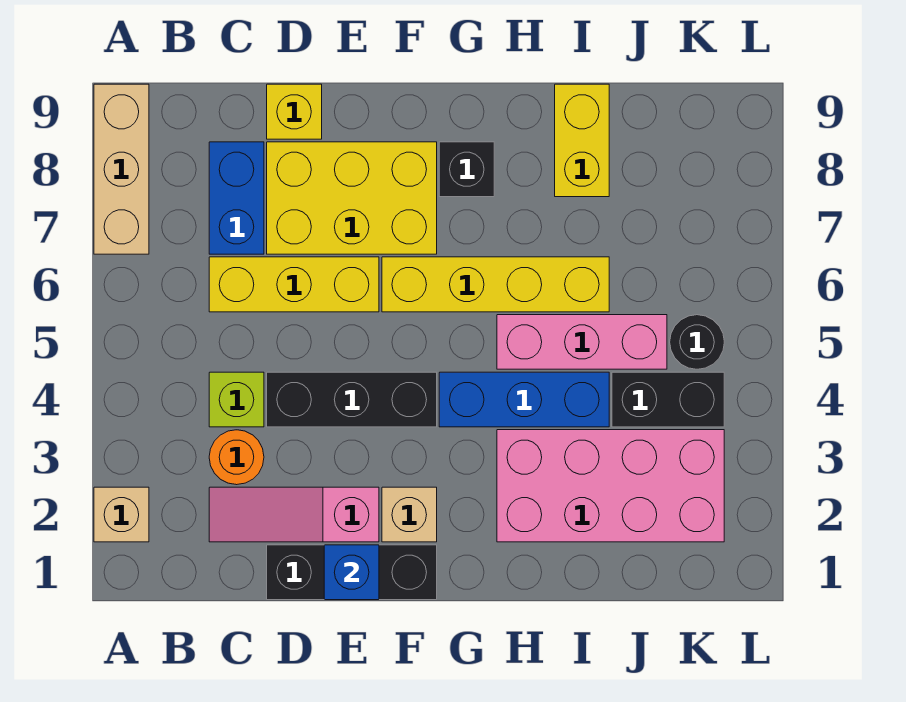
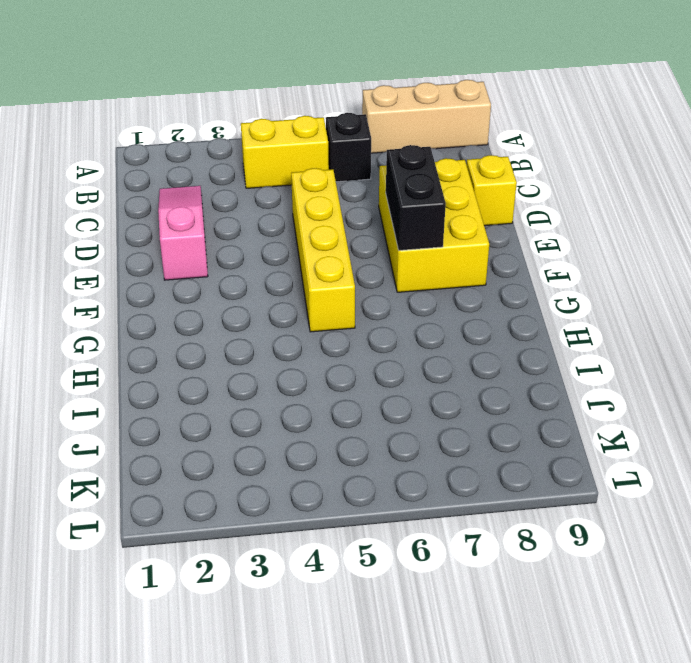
yellow brick B4:B5 level 1 -> yellow brick I8:I9 level 1
black brick B6 level 1 -> black brick G8 level 1
yellow brick D5:G5 level 1 -> yellow brick F6:I6 level 1
black brick E7:F7 level 2 -> black brick J4:K4 level 1
none -> tan brick A2 level 1
none -> orange round brick C3 level 1
none -> lime brick C4 level 1

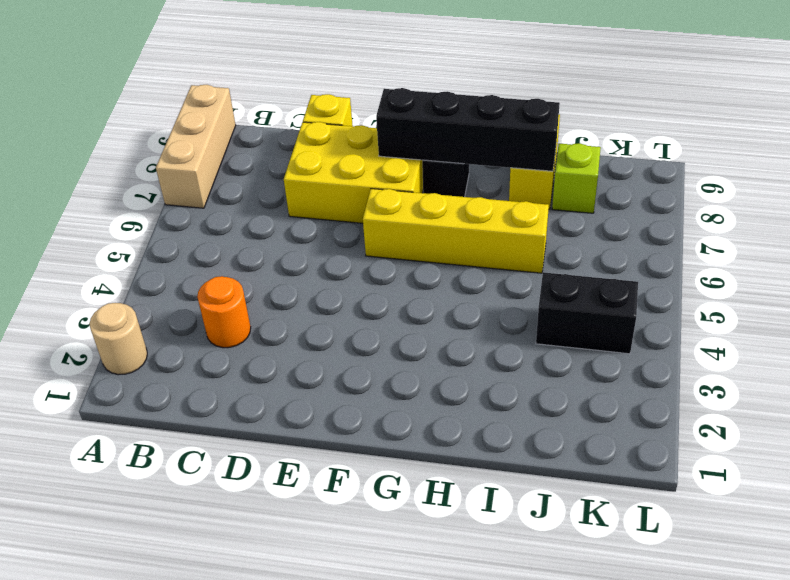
tan round brick A2 level 1 -> tan brick A2 level 1
black brick F8:I8 level 2 -> none
lime brick J8 level 1 -> lime brick C4 level 1
none -> pink slope C2:E2 level 1 top E
none -> yellow brick C6:E6 level 1
none -> blue brick C7:C8 level 1

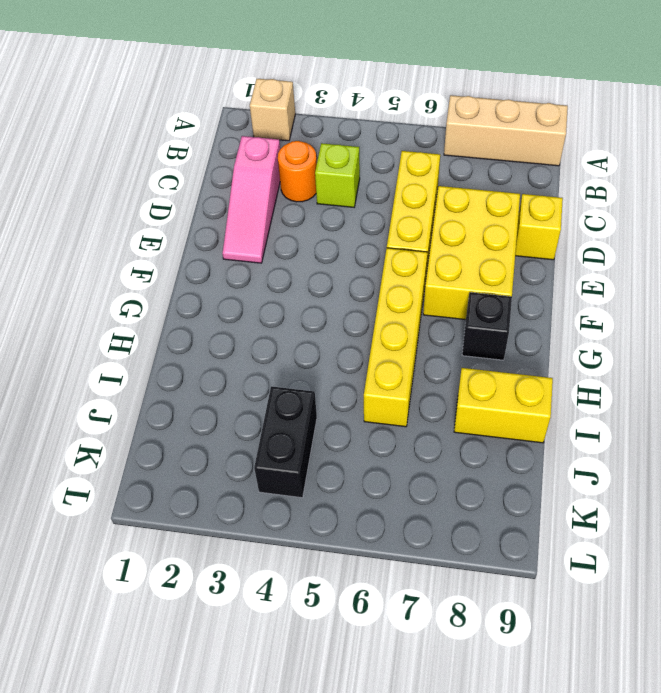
pink slope C2:E2 level 1 top C -> pink slope C2:E2 level 1 top E
none -> blue brick C7:C8 level 1
none -> black brick D1:F1 level 1
none -> black brick D4:F4 level 1

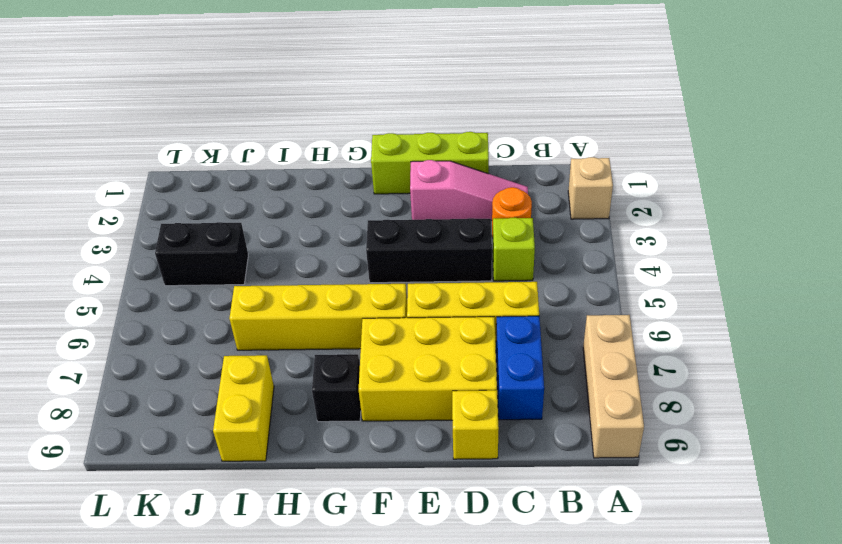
lime brick D1:F1 level 1 -> black brick D1:F1 level 1
none -> tan brick F2 level 1
none -> blue brick G4:I4 level 1
none -> pink brick H2:K3 level 1

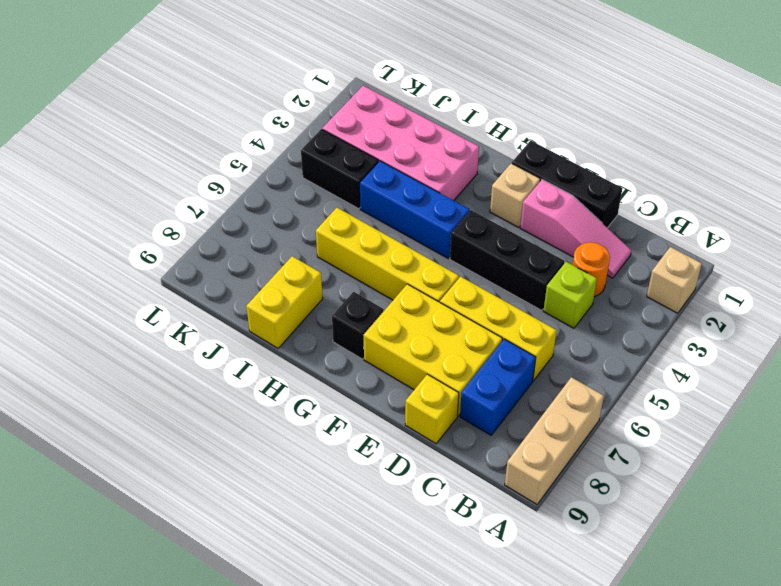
none -> pink brick H5:J5 level 1
none -> black round brick K5 level 1
none -> blue brick E1 level 2

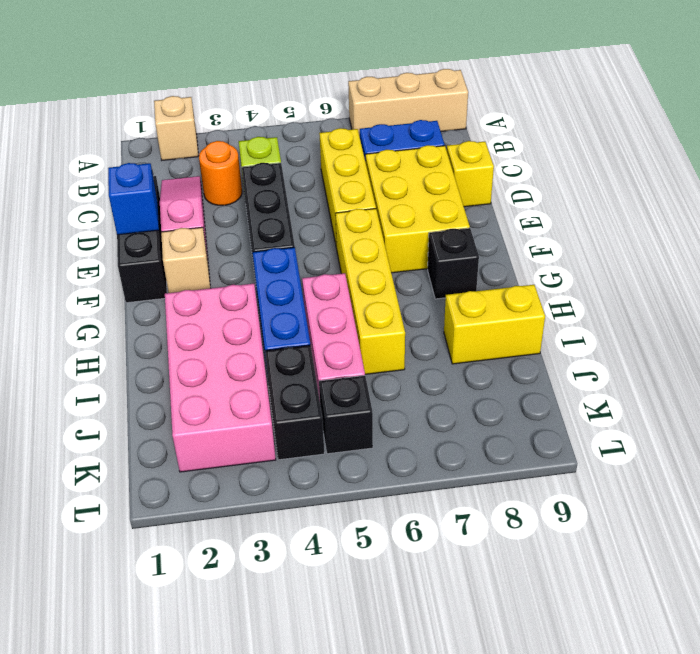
black brick K5 level 1 -> black round brick K5 level 1

